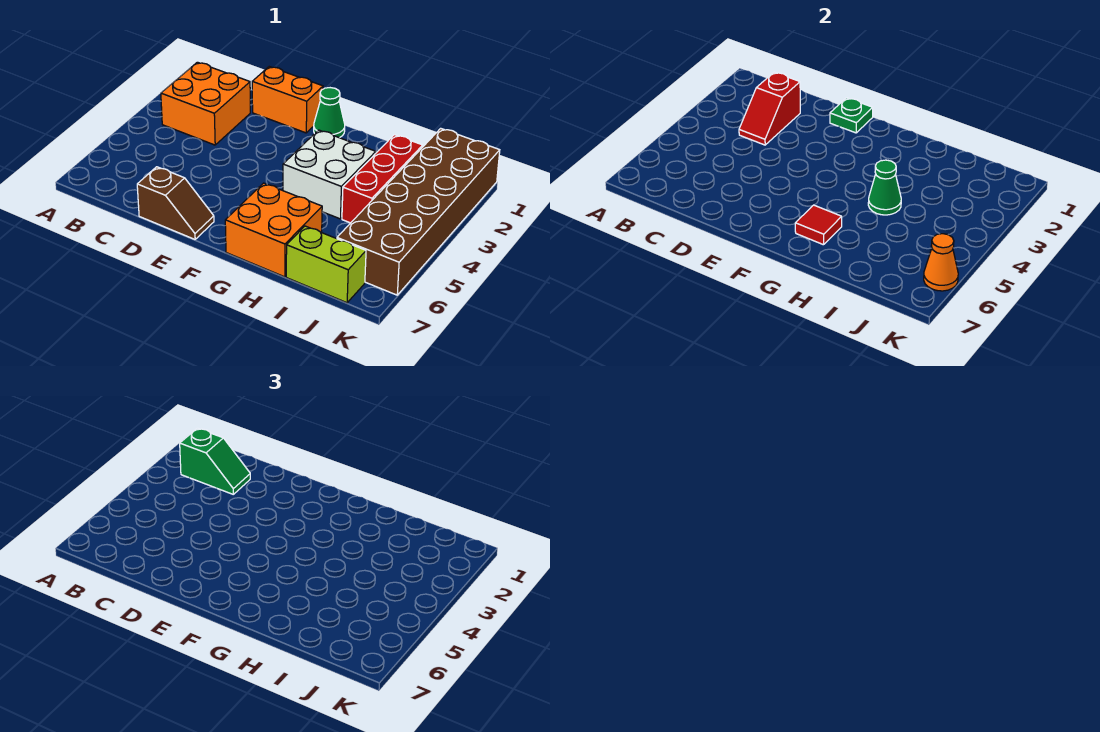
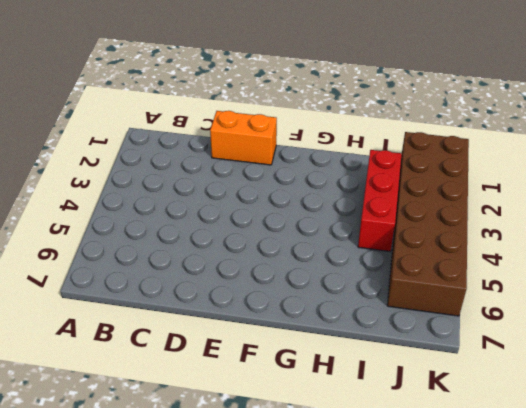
none -> orange brick B2:C3 level 1
none -> brown slope D7:E7 level 1 top D
none -> green cone F1 level 1

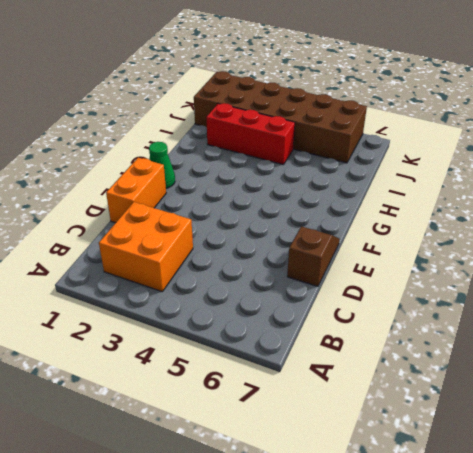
none -> white brick G3:H4 level 1
none -> orange brick G6:H7 level 1
none -> lime brick I7:J7 level 1

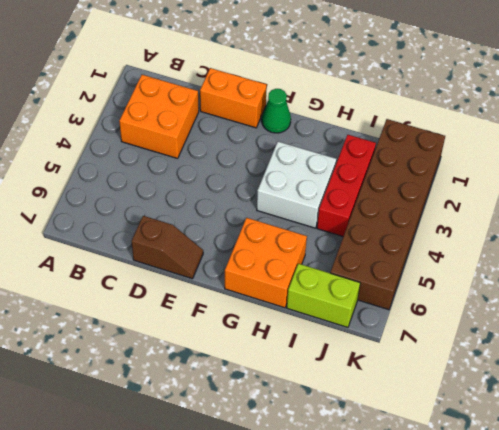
none -> red slope C2:C3 level 2 top 2
none -> green plate E1 level 2
none -> red tile G6 level 2

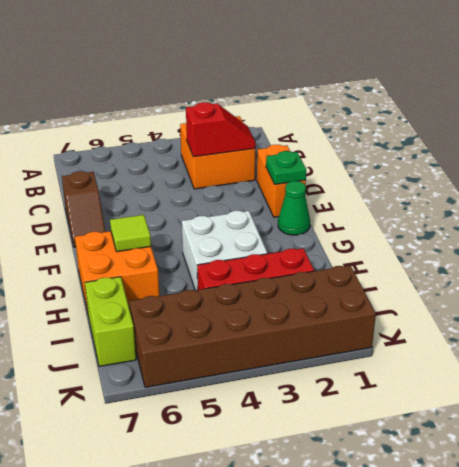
red slope C2:C3 level 2 top 3 -> red slope C2:C3 level 2 top 2
lime tile G6 level 2 -> red tile G6 level 2
none -> green cone H4 level 2
none -> orange cone K6 level 2
none -> green slope B2:C2 level 3 top B

